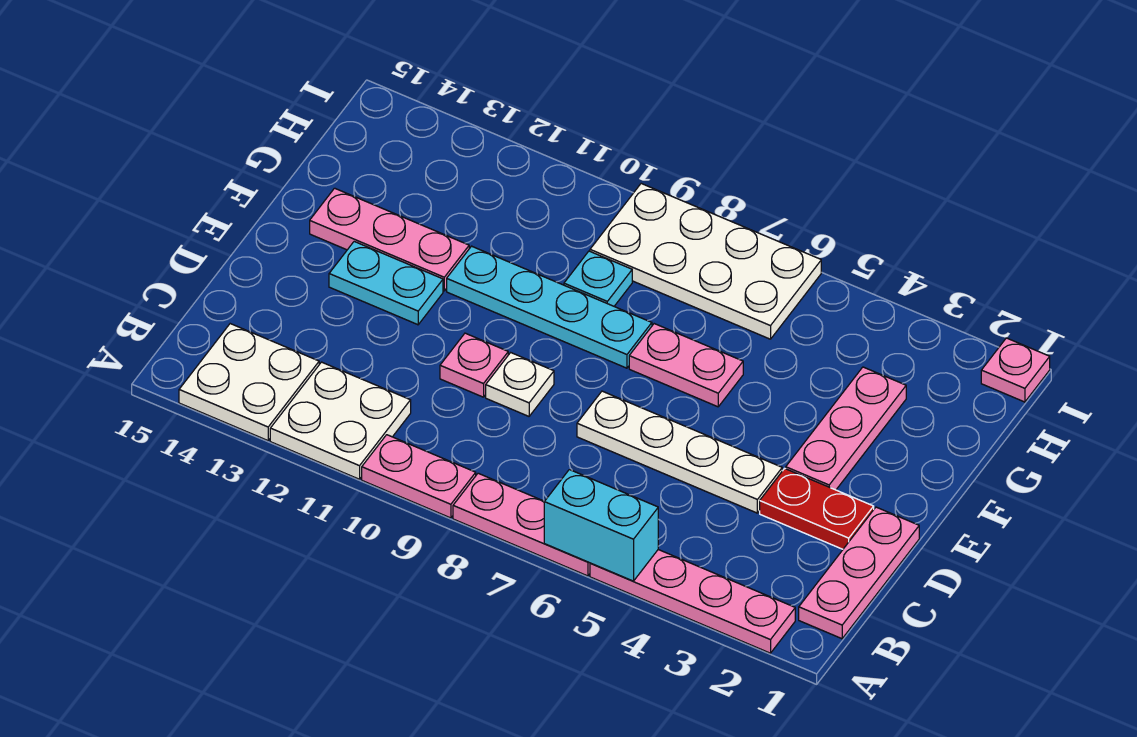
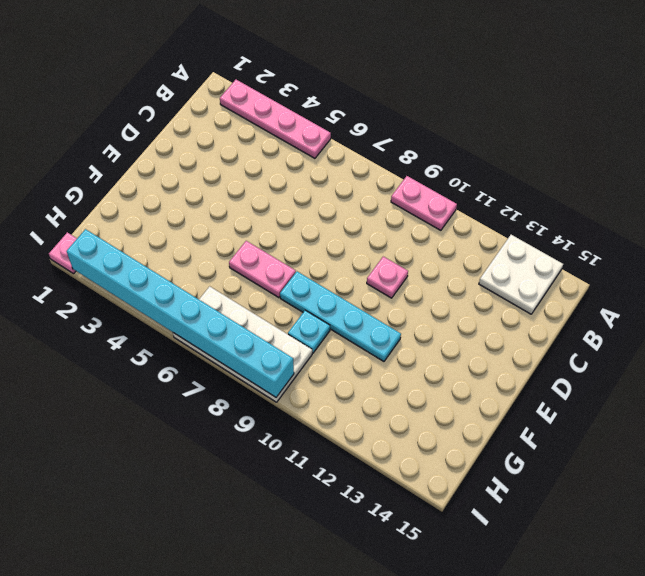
cyan brick I2:I9 level 2 -> none
none -> pink plate A6:A8 level 1
none -> white plate A11:B12 level 1
none -> pink plate B1:D1 level 1

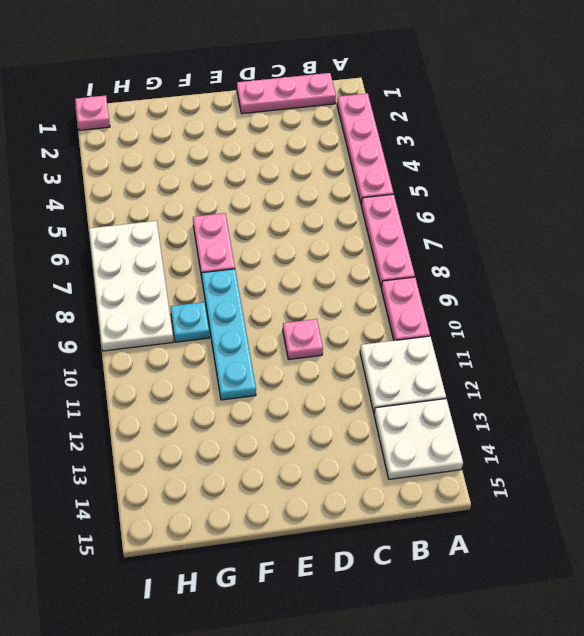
none -> red plate D2:D3 level 1
none -> white plate D4:D7 level 1
none -> white plate D9 level 1

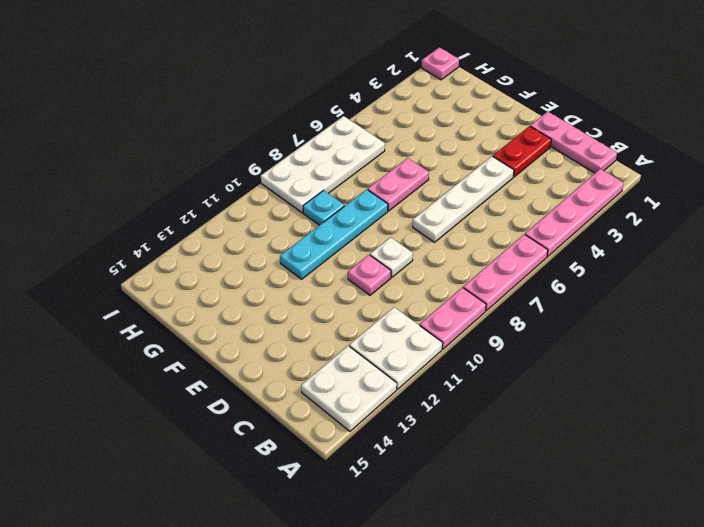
none -> pink plate E3:G3 level 1
none -> cyan plate E12:E13 level 1
none -> pink plate F12:F14 level 1

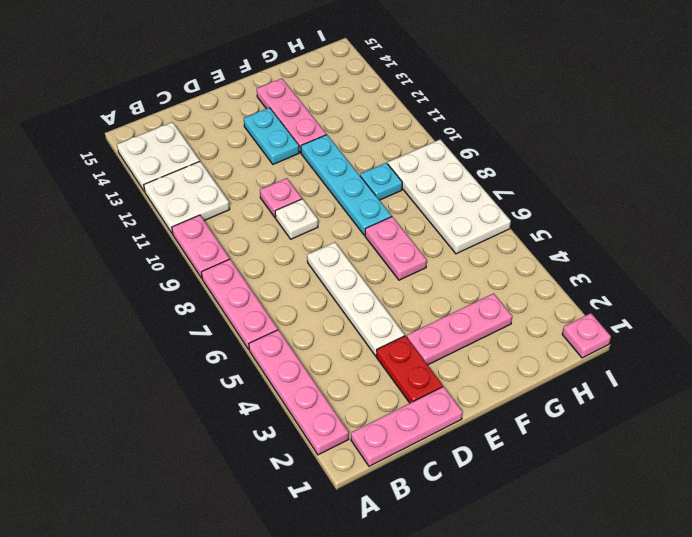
none -> cyan brick A5:A6 level 2

